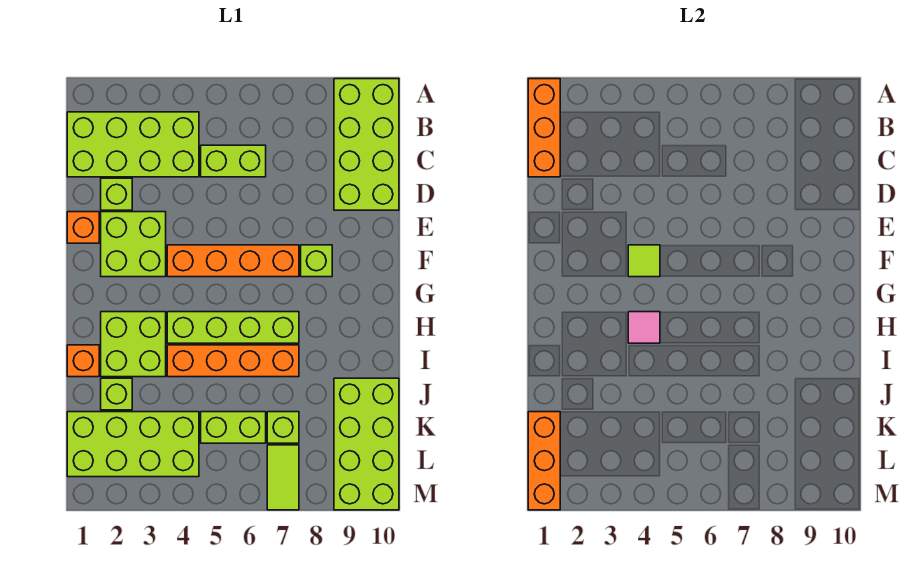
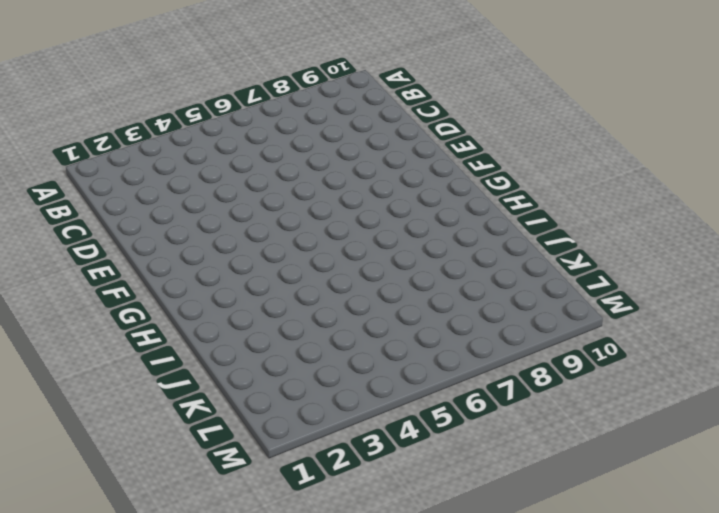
none -> lime brick A9:D10 level 1
none -> lime brick B1:C4 level 1
none -> lime brick C5:C6 level 1

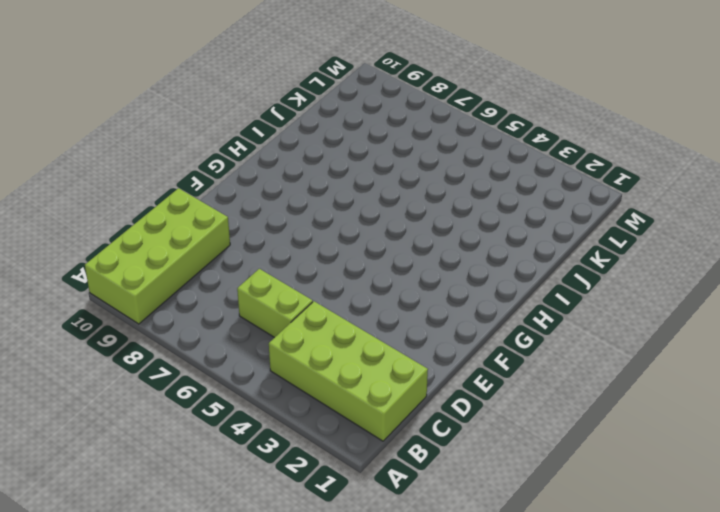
none -> lime brick D2 level 1
none -> orange brick E1 level 1
none -> lime brick E2:F3 level 1

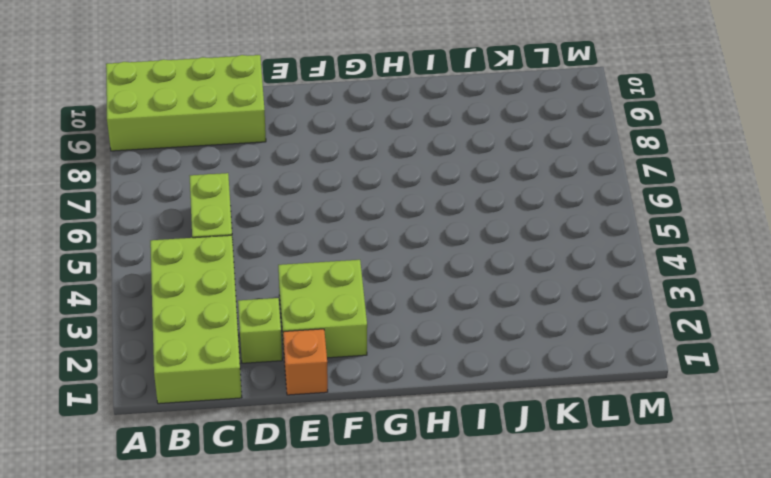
none -> orange brick F4:F7 level 1
none -> lime brick F8 level 1
none -> lime brick H2:I3 level 1

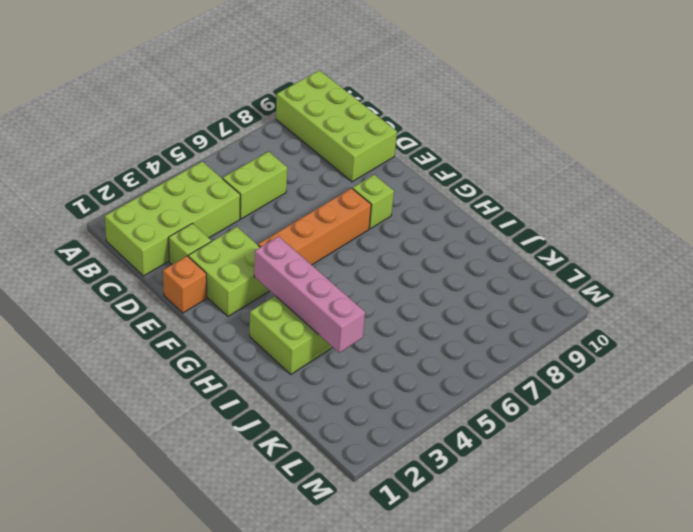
pink brick G3:J3 level 2 -> none
none -> lime brick H4:H7 level 1
none -> orange brick I1 level 1
none -> orange brick I4:I7 level 1

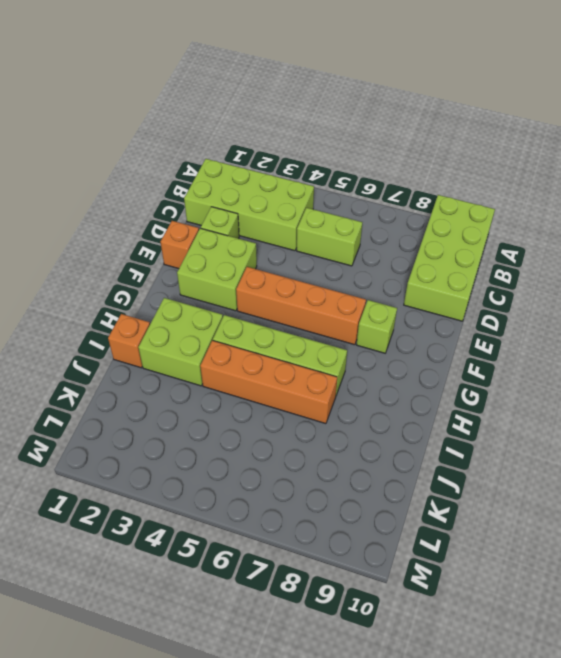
none -> lime brick J2 level 1
none -> lime brick J9:M10 level 1
none -> lime brick K1:L4 level 1

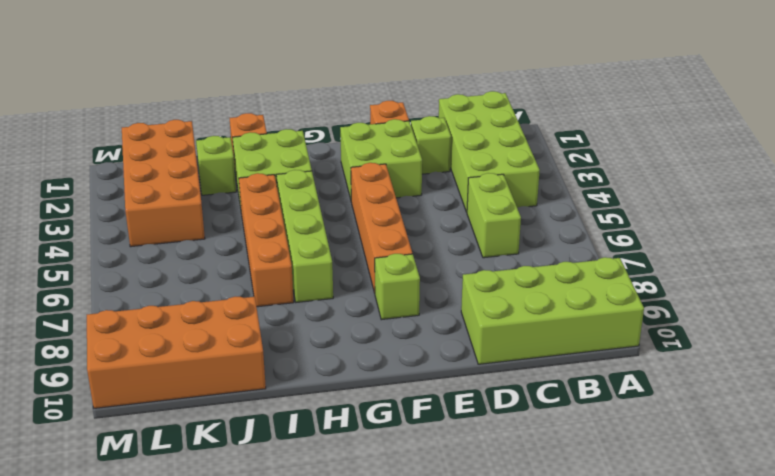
orange brick J9:M10 level 1 -> lime brick J9:M10 level 1
orange brick K1:L4 level 1 -> lime brick K1:L4 level 1
none -> lime brick K5:K6 level 1
none -> lime brick K7 level 1
none -> lime tile L7:M7 level 1

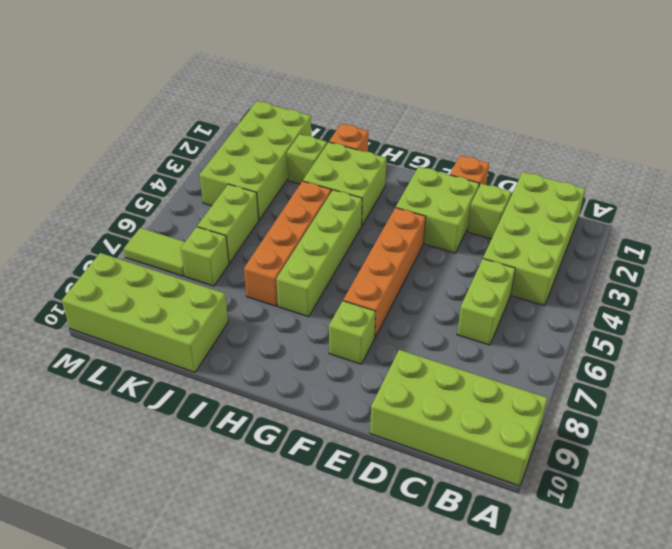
none -> orange brick A1:C1 level 2
none -> lime tile F4 level 2
none -> pink tile H4 level 2

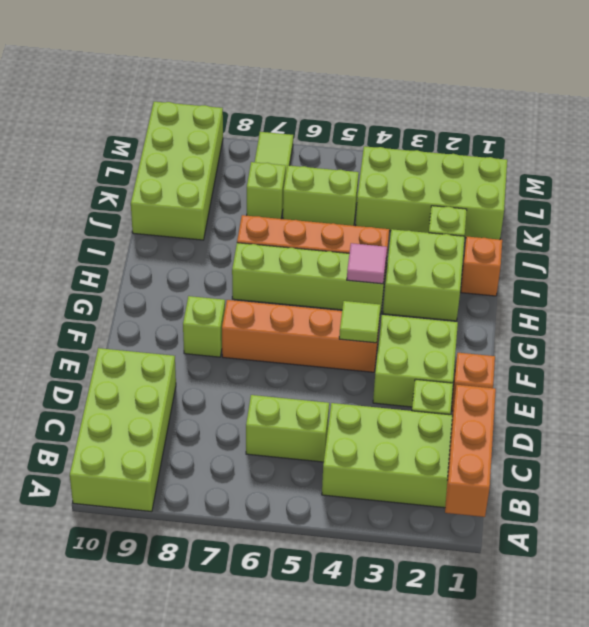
none -> orange brick K1:M1 level 2

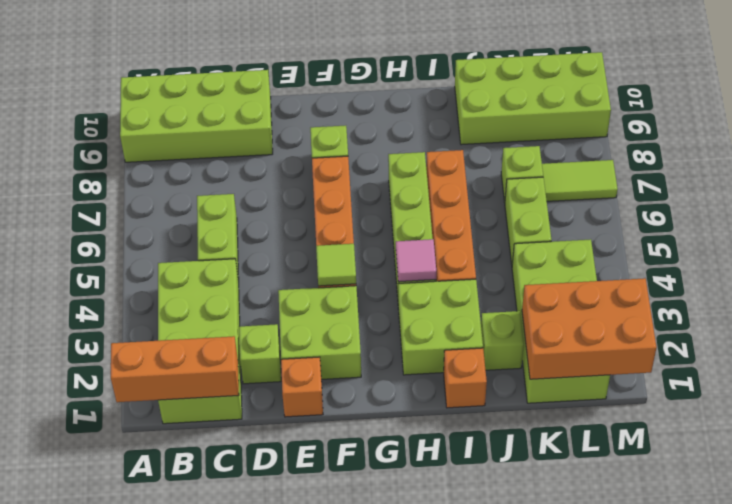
orange brick K1:M2 level 2 -> orange brick K1:M1 level 2

